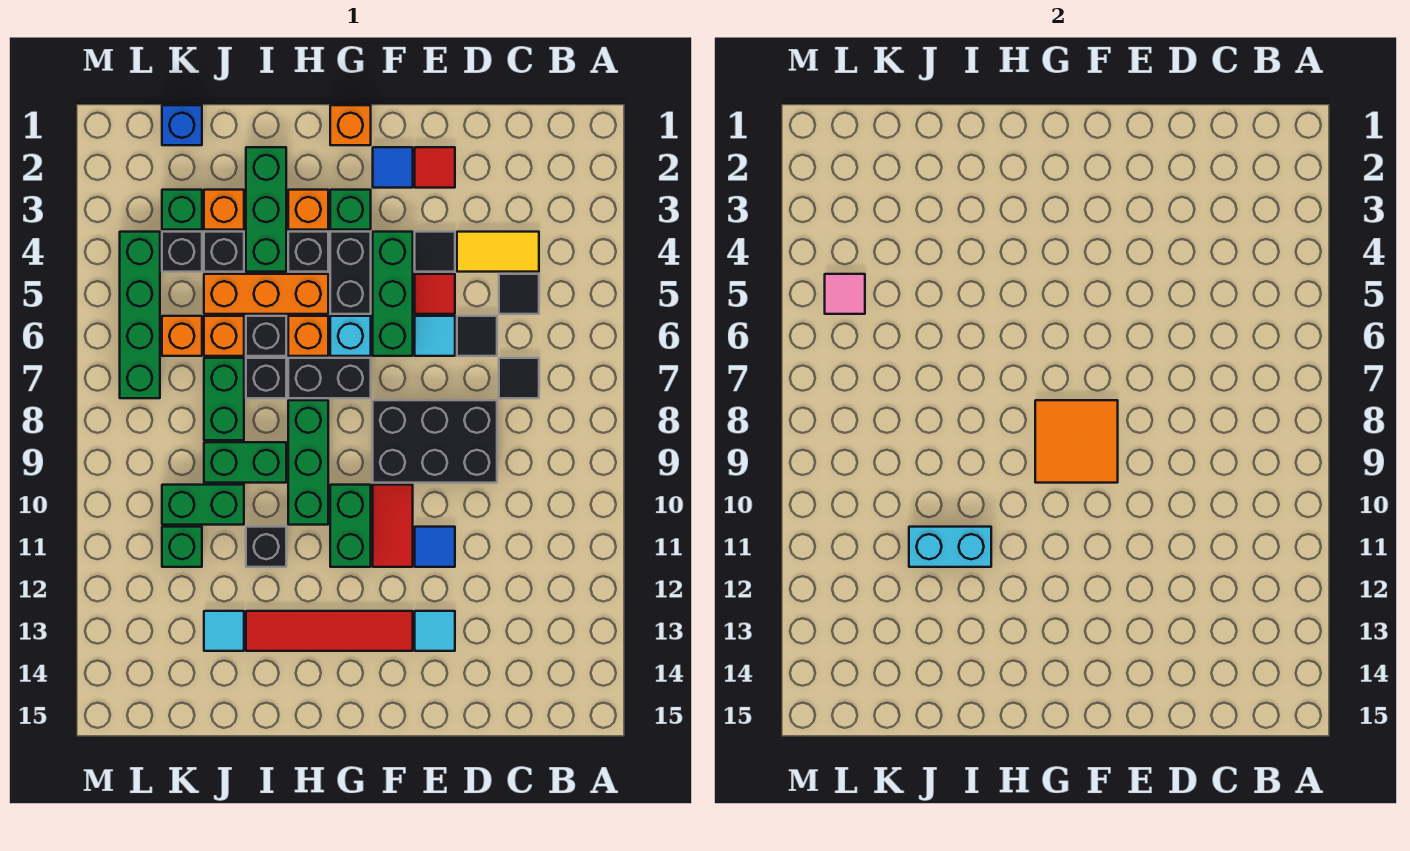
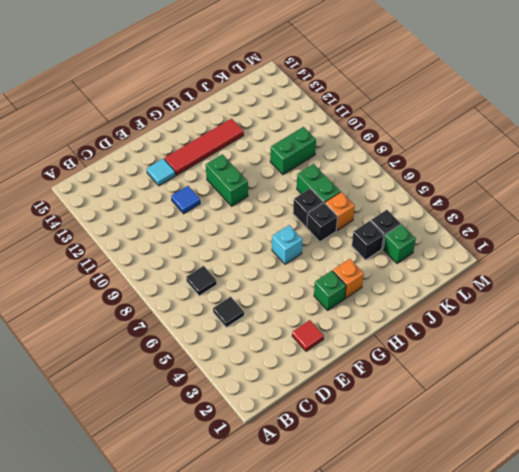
none -> yellow tile C4:D4 level 1
none -> black tile D6 level 1
none -> black brick D8:F9 level 1
none -> black tile E4 level 1

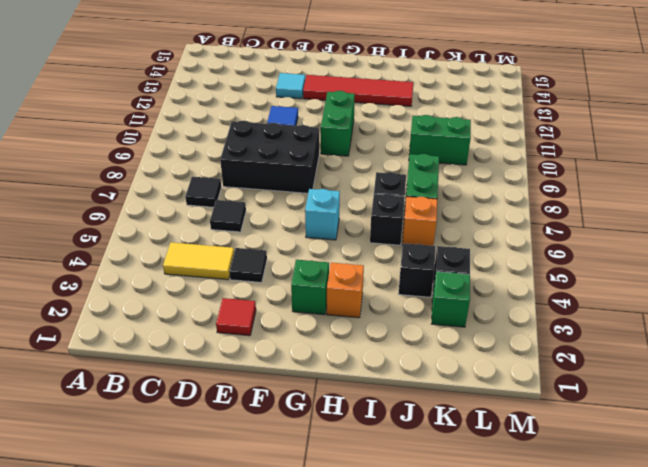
none -> black tile C5 level 1
none -> red tile E5 level 1
none -> cyan tile E6 level 1
none -> blue tile F2 level 1

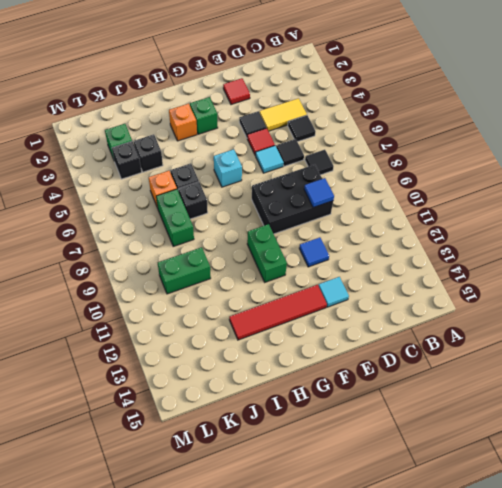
blue tile D9 level 2 -> blue tile F2 level 1
none -> green brick F4:F6 level 1
none -> red tile F10:F11 level 1
none -> orange brick G1 level 1
none -> black brick G4:G5 level 1

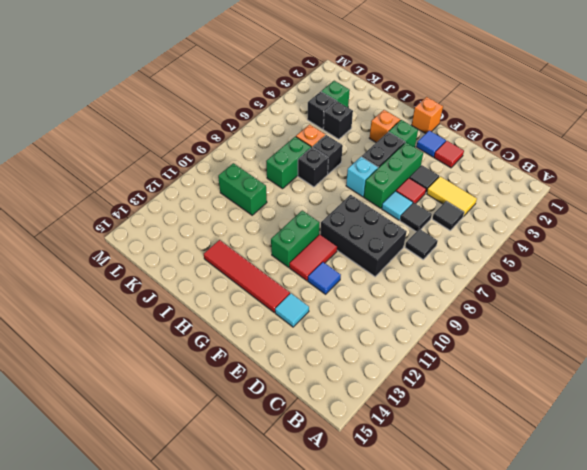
none -> black brick G7:H7 level 1
none -> black brick H4 level 1
none -> orange brick H5:J5 level 1
none -> orange brick H6 level 1

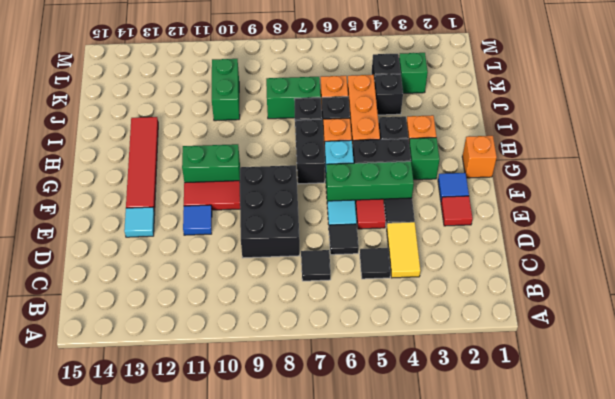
none -> green brick H8:H10 level 1
none -> green brick I2:I4 level 1
none -> green brick I9:J9 level 1
none -> black brick I11 level 1

